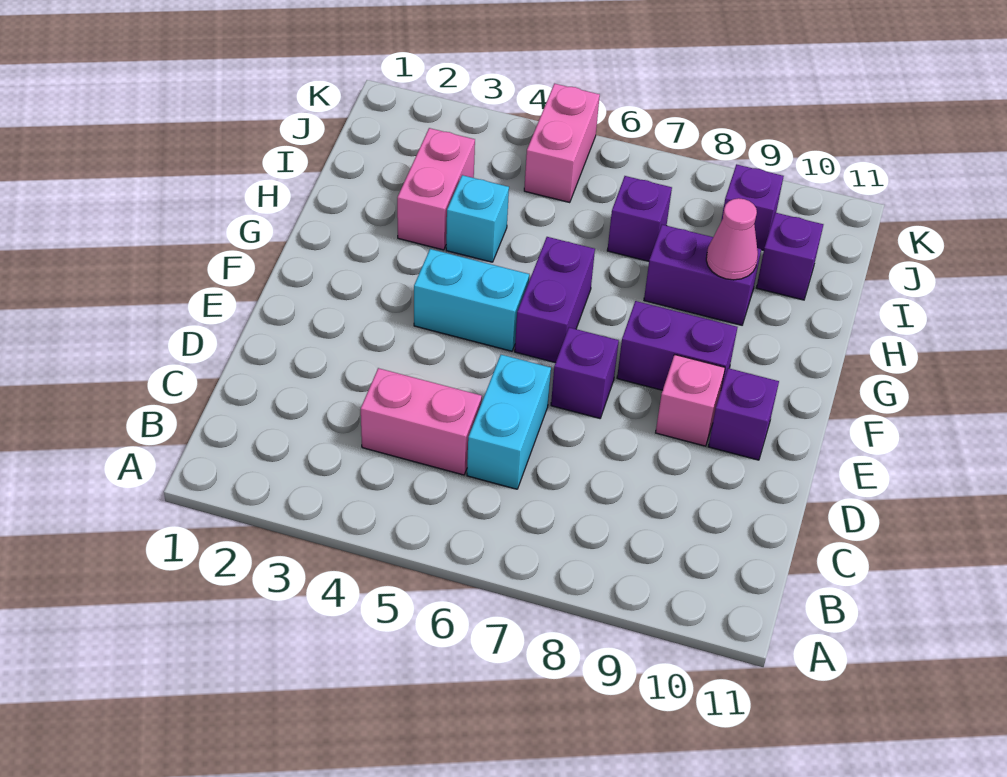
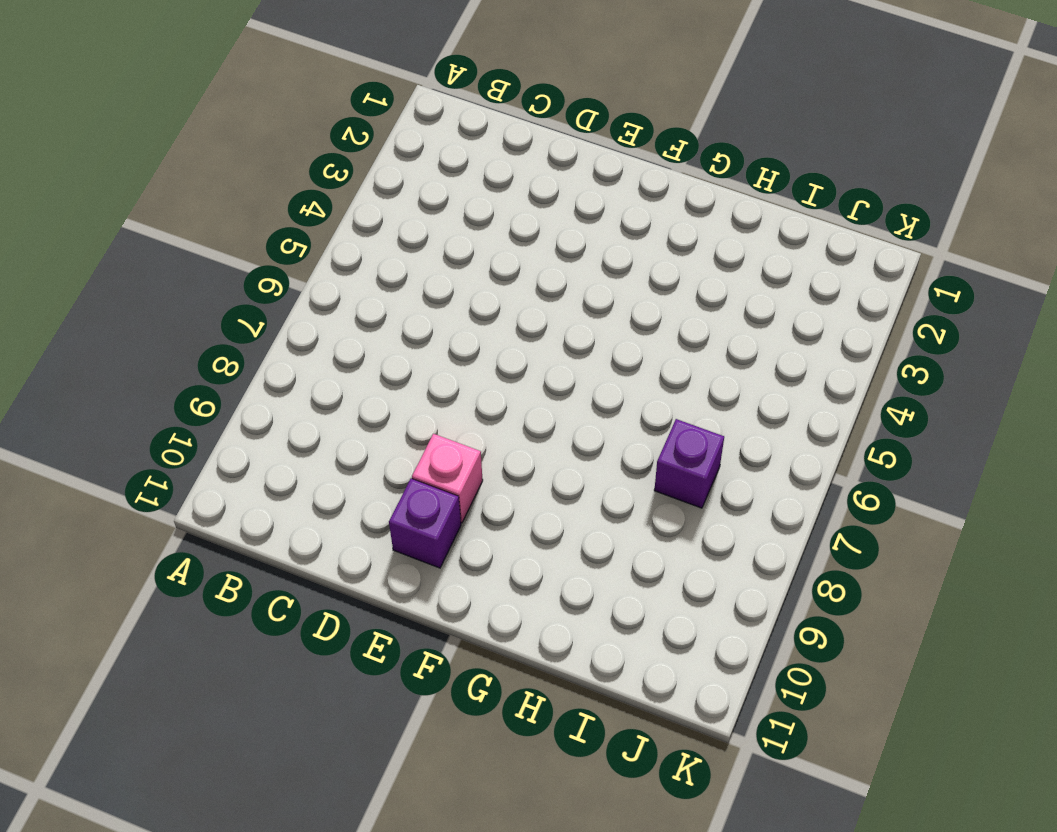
none -> pink brick C4:C5 level 1
none -> cyan brick C6:D6 level 1
none -> purple brick E7 level 1

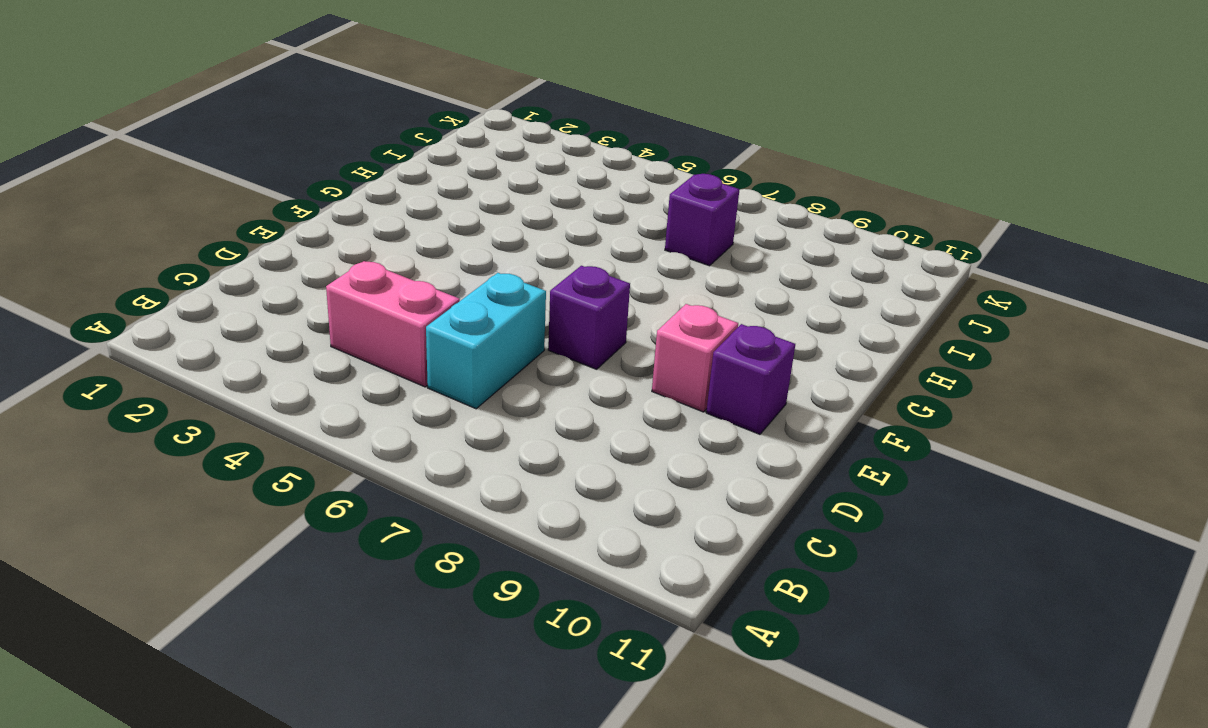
none -> cyan brick F4:F5 level 1
none -> purple brick F6:G6 level 1
none -> purple brick F8:F9 level 1

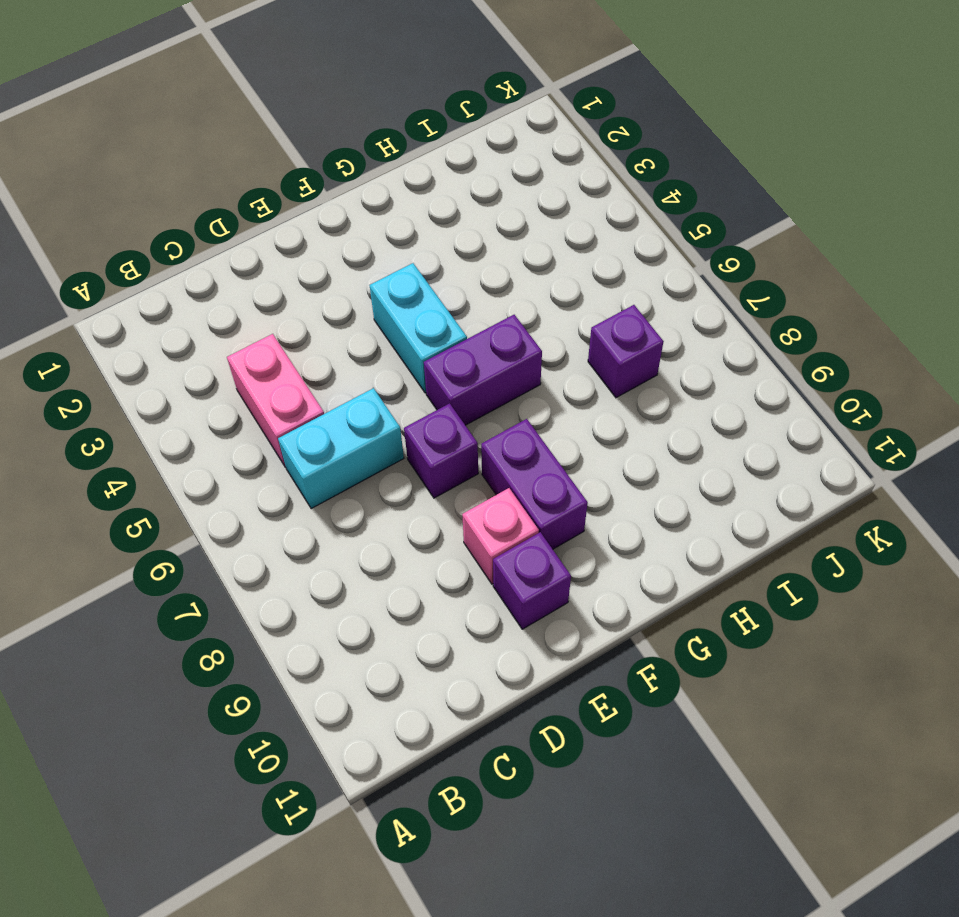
none -> pink brick H3:I3 level 1
none -> cyan brick H4 level 1
none -> purple brick H8:H9 level 1

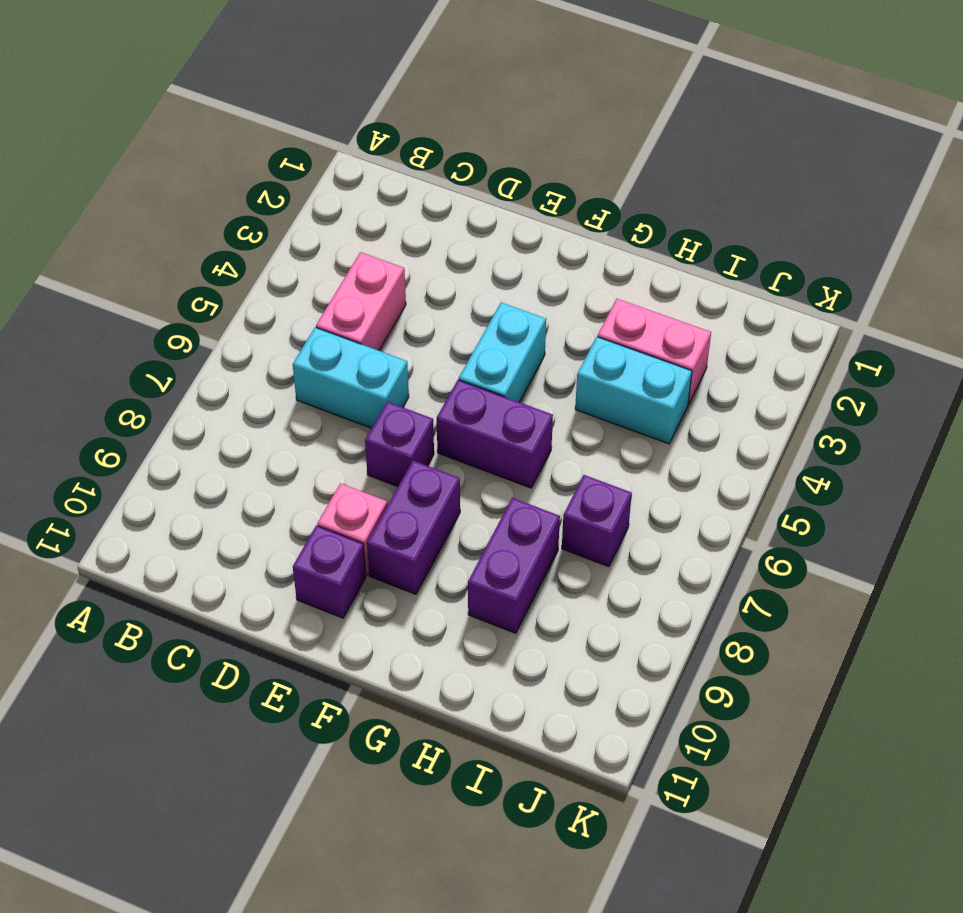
cyan brick H4:I4 level 1 -> cyan brick H4 level 1
none -> purple brick I10 level 1
none -> pink brick J5:K5 level 1
none -> purple brick J9 level 1

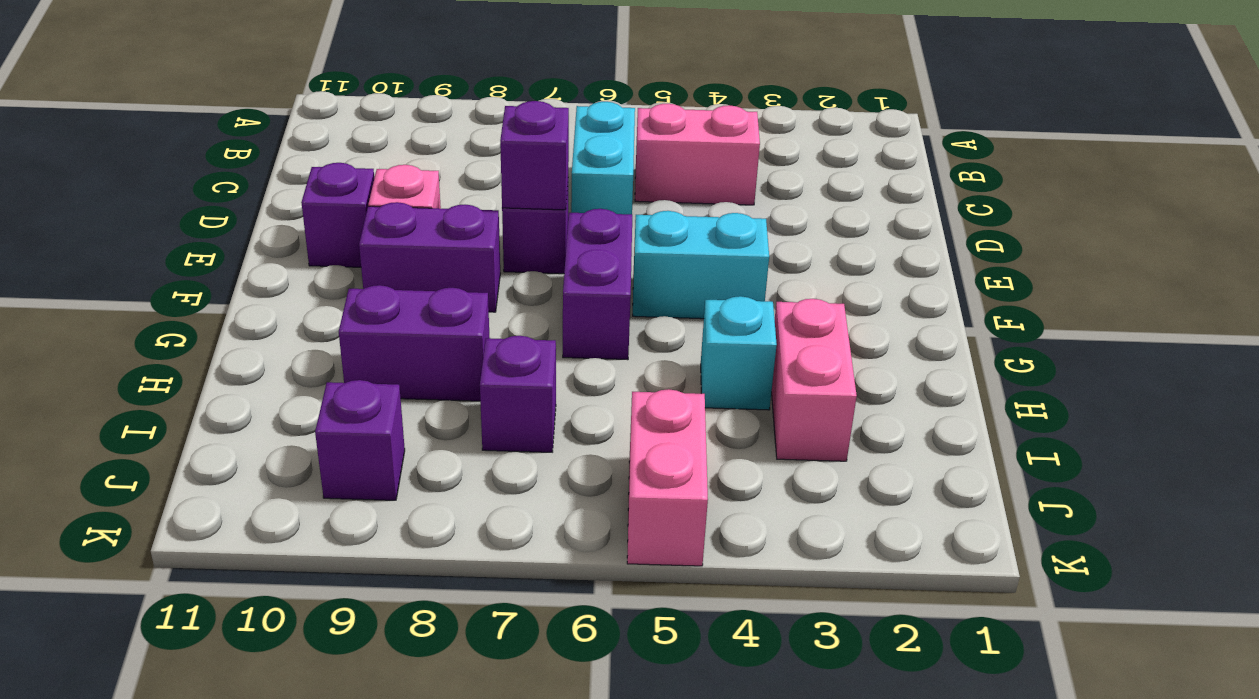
purple brick E7 level 2 -> purple brick I10 level 1
none -> pink cone H9 level 2

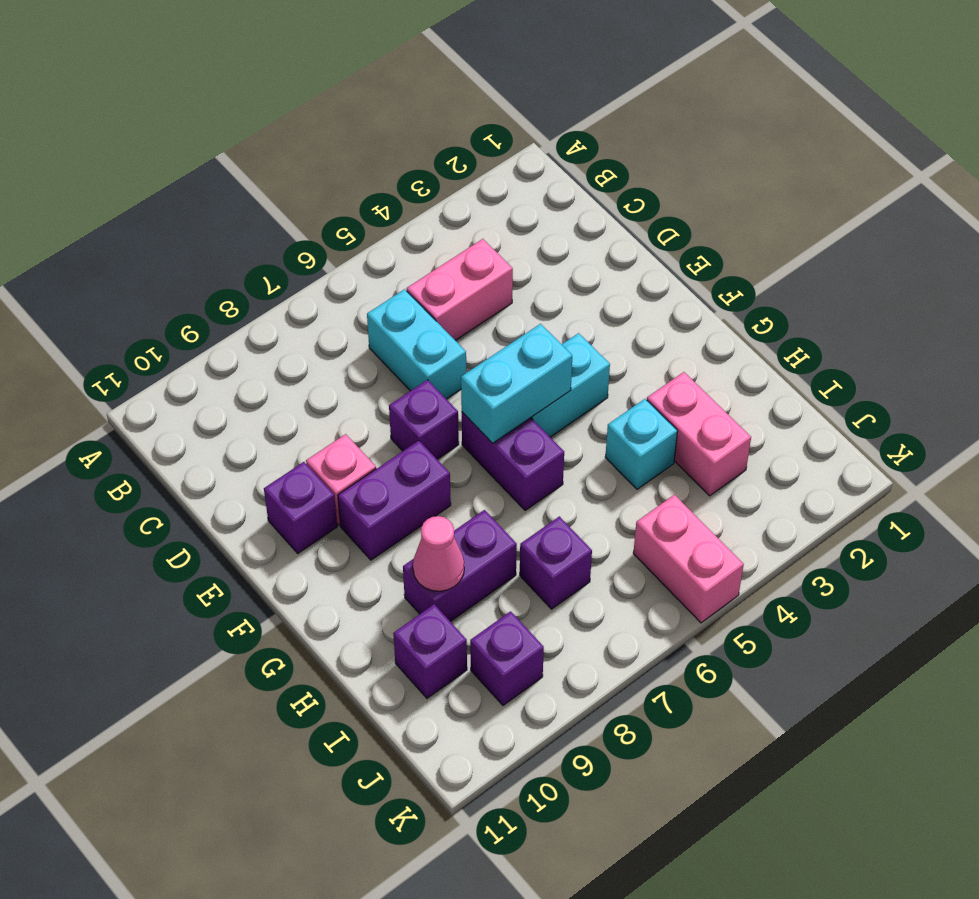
cyan brick F5:F6 level 2 -> none

